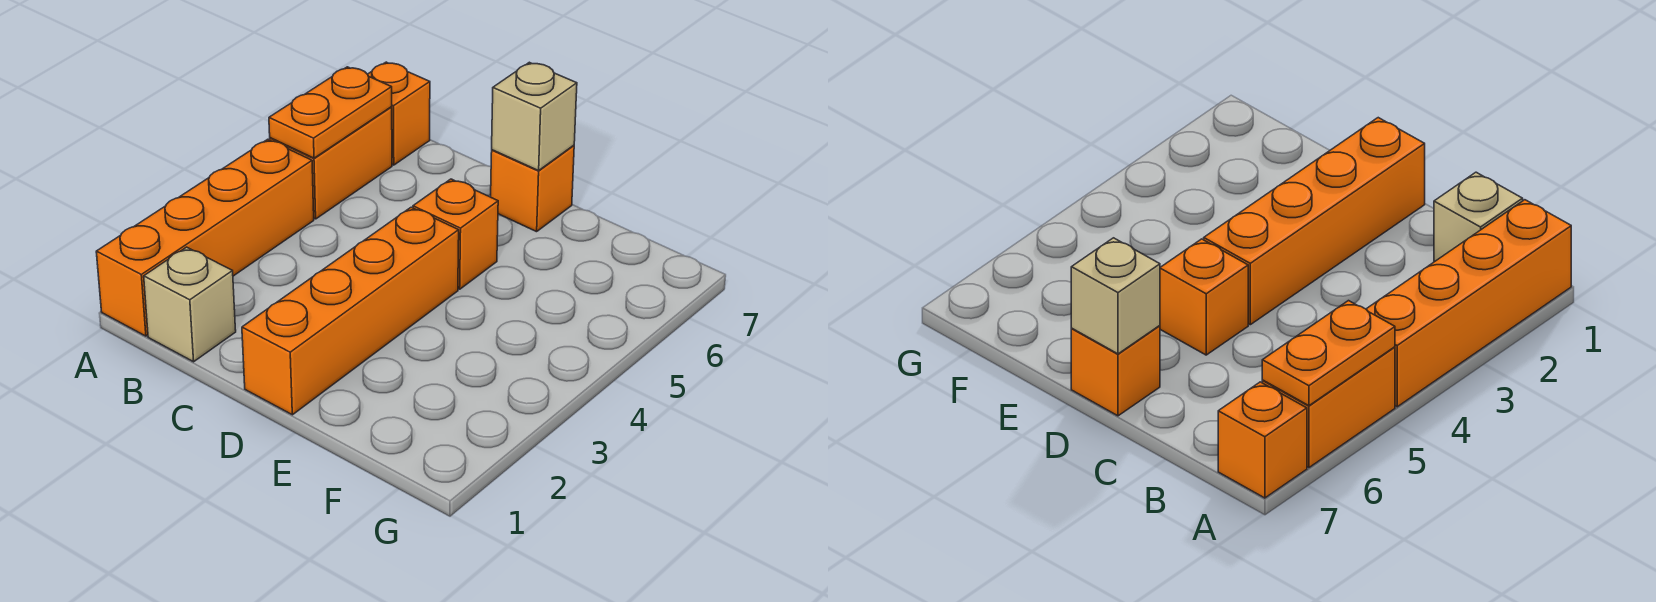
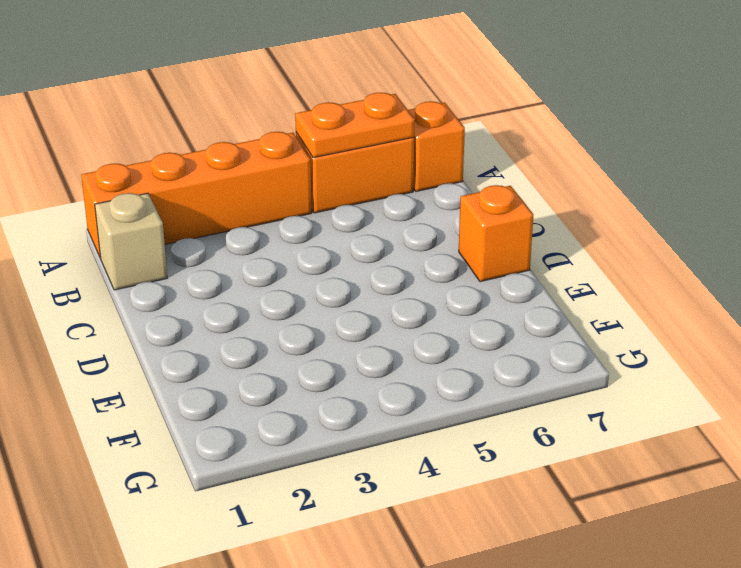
none -> orange brick D1:D4 level 1
none -> orange brick D5 level 1

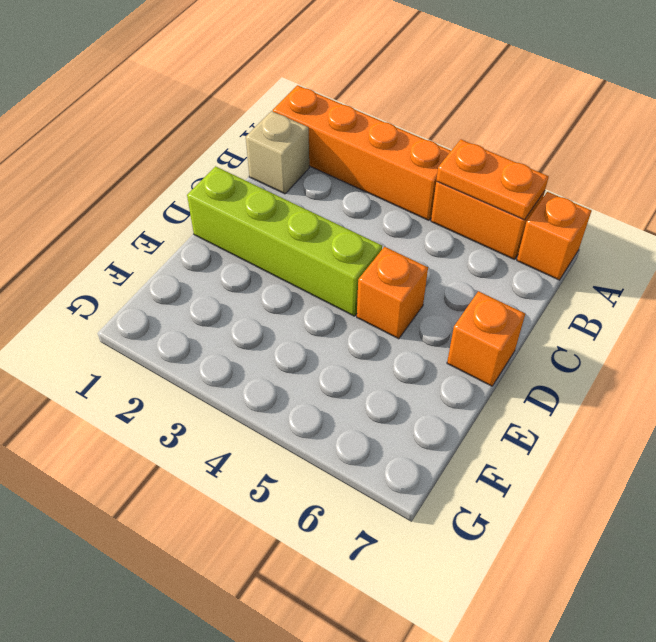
lime brick D1:D4 level 1 -> orange brick D1:D4 level 1
none -> tan brick D7 level 2

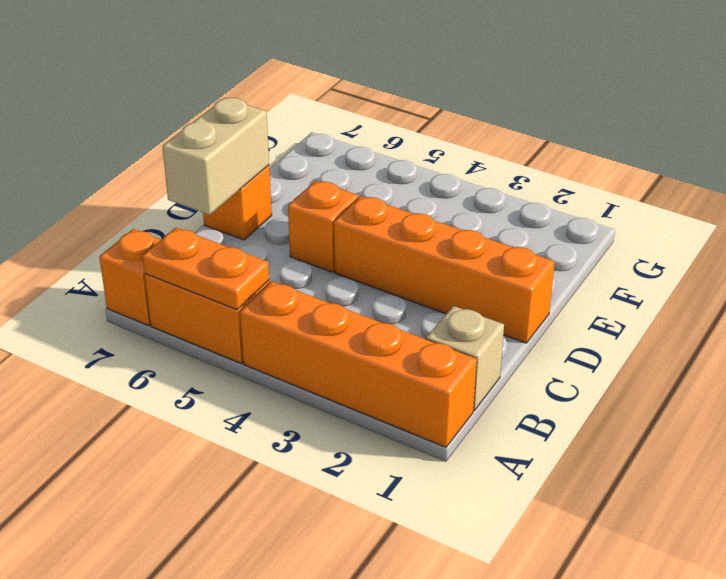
tan brick C7:D7 level 2 -> tan brick D7 level 2

